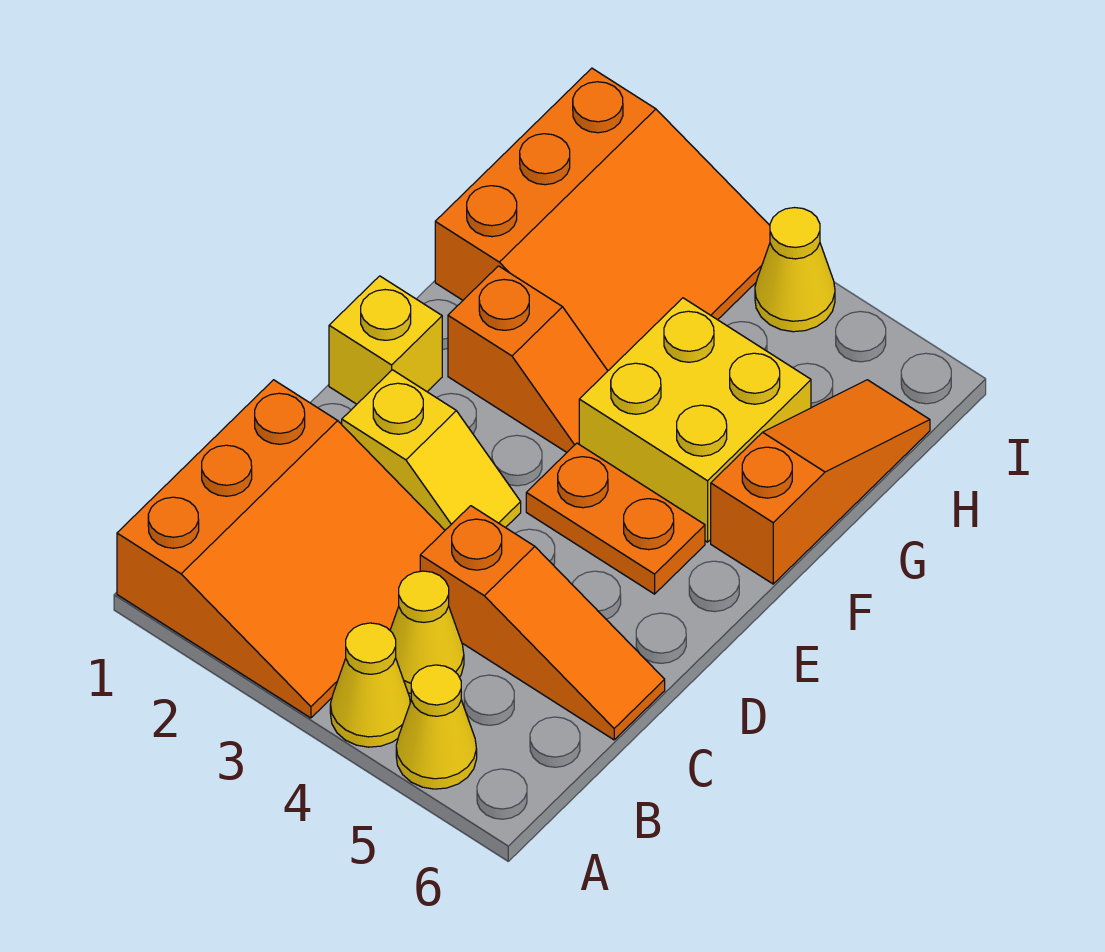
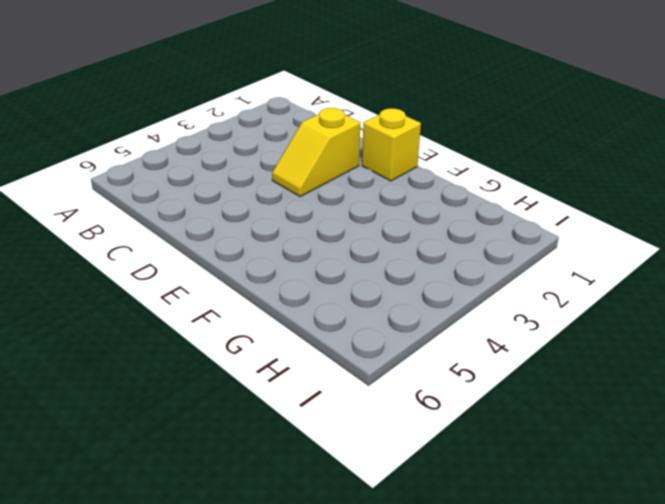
none -> orange slope A1:C3 level 1 top 1
none -> yellow cone A4 level 1
none -> yellow cone A5 level 1

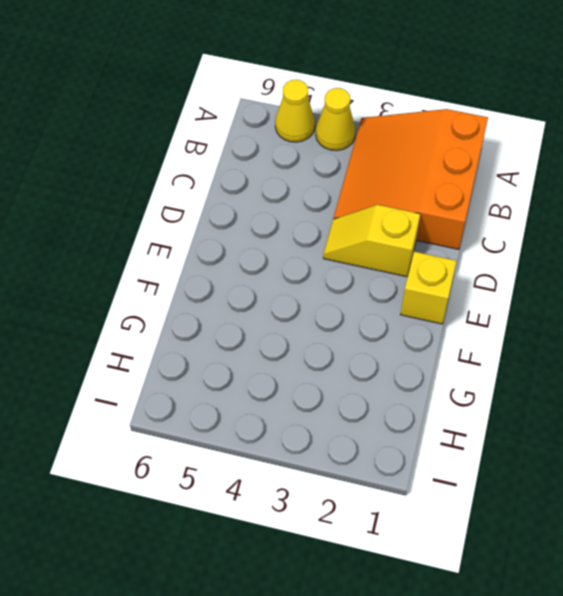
none -> yellow cone B4 level 1
none -> orange slope C4:C6 level 1 top 4
none -> orange plate E4:E5 level 1

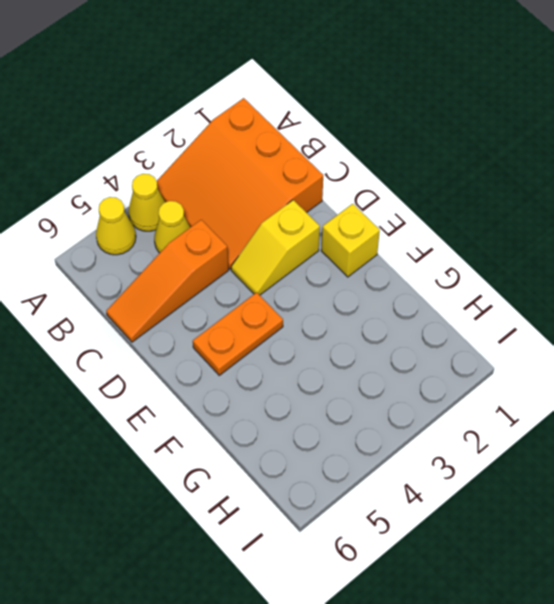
none -> orange slope F2:F3 level 1 top 2
none -> yellow brick F4:G5 level 1
none -> orange slope F6:H6 level 1 top F

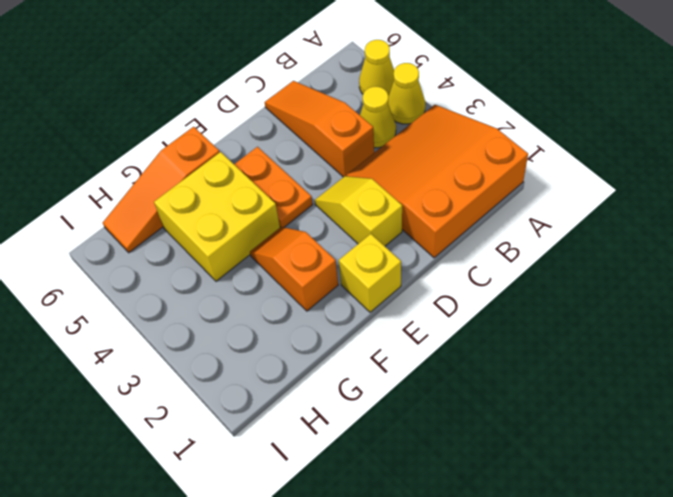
none -> orange slope G1:I3 level 1 top 1
none -> yellow cone I4 level 1

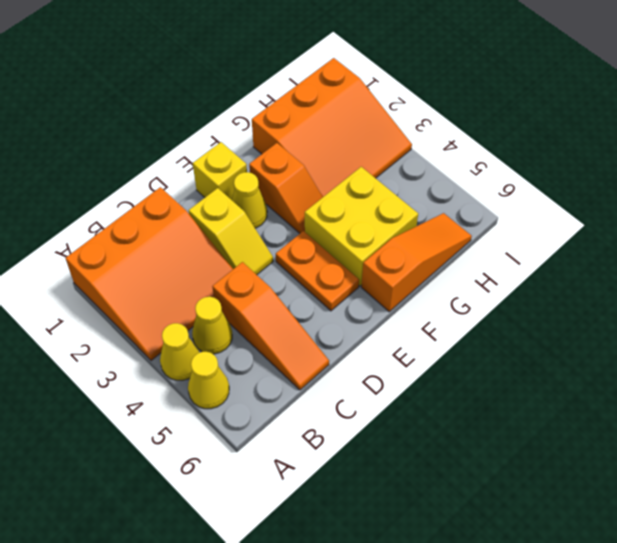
yellow cone E2 level 1 -> yellow cone I4 level 1

